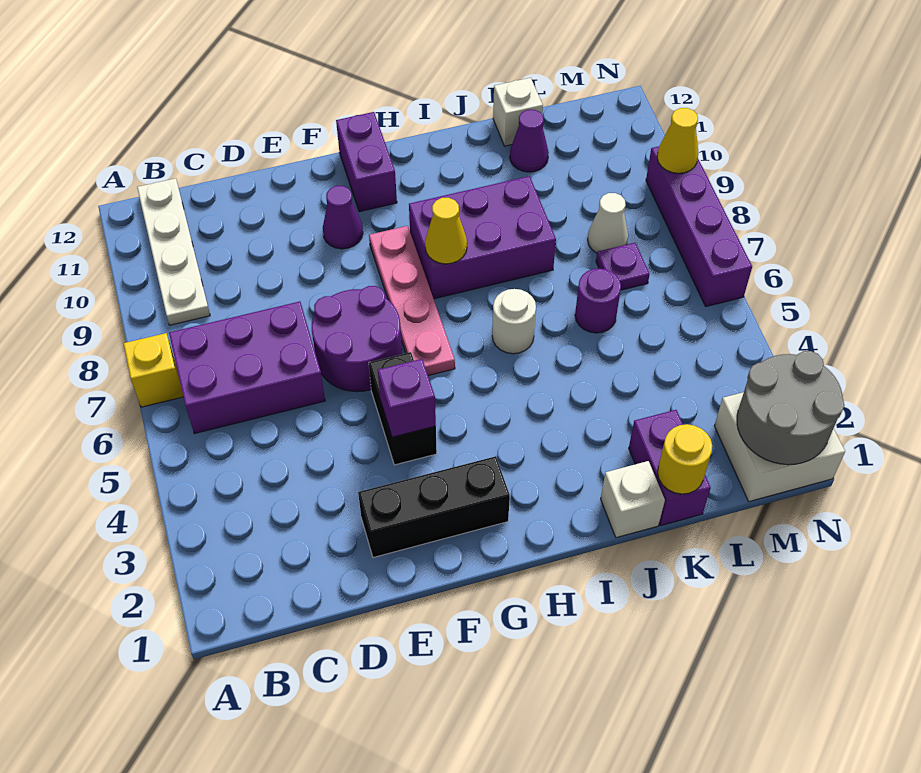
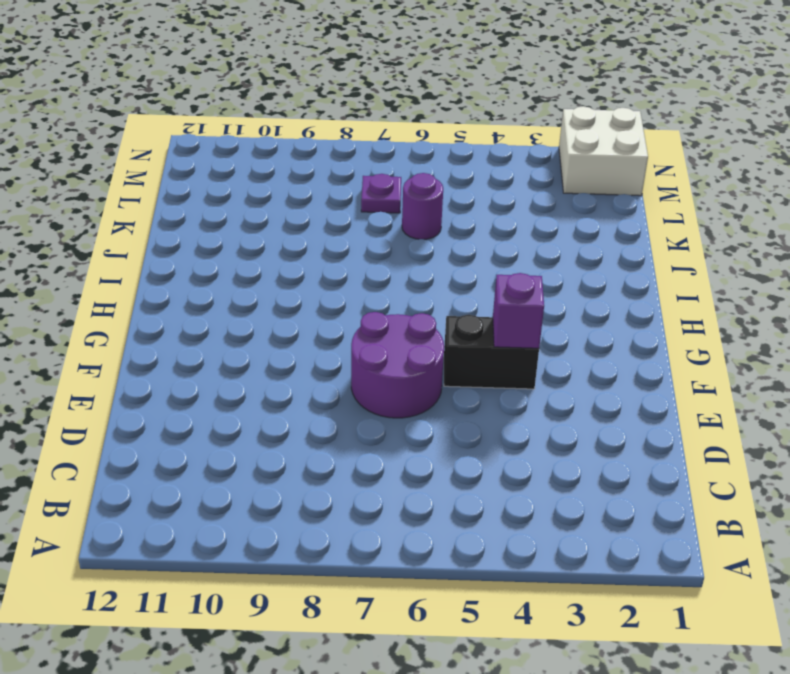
none -> yellow brick A7 level 1
none -> purple brick B6:D7 level 1
none -> white plate B9:B12 level 1

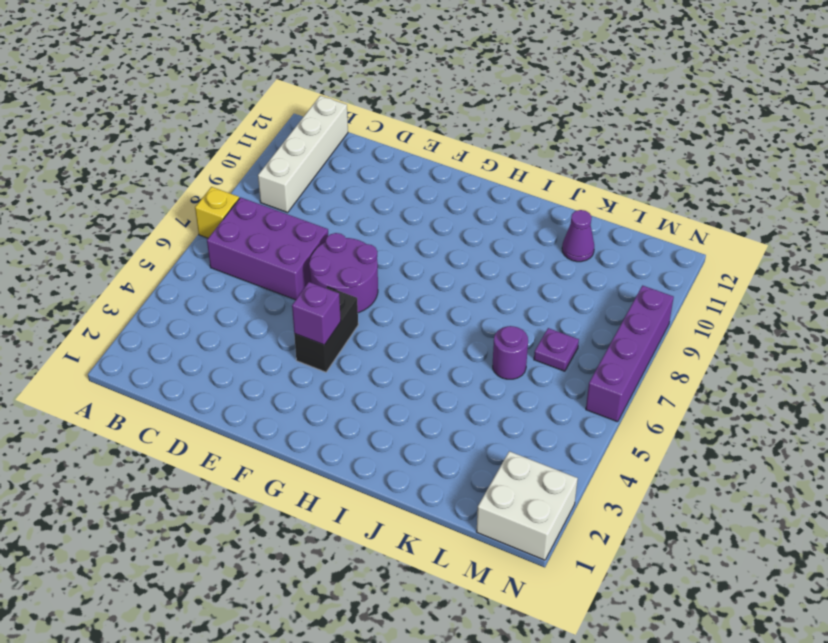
white brick B9:B12 level 1 -> white plate B9:B12 level 1
none -> black brick E2:G2 level 1
none -> purple cone F10 level 1
none -> pink plate G6:G9 level 1

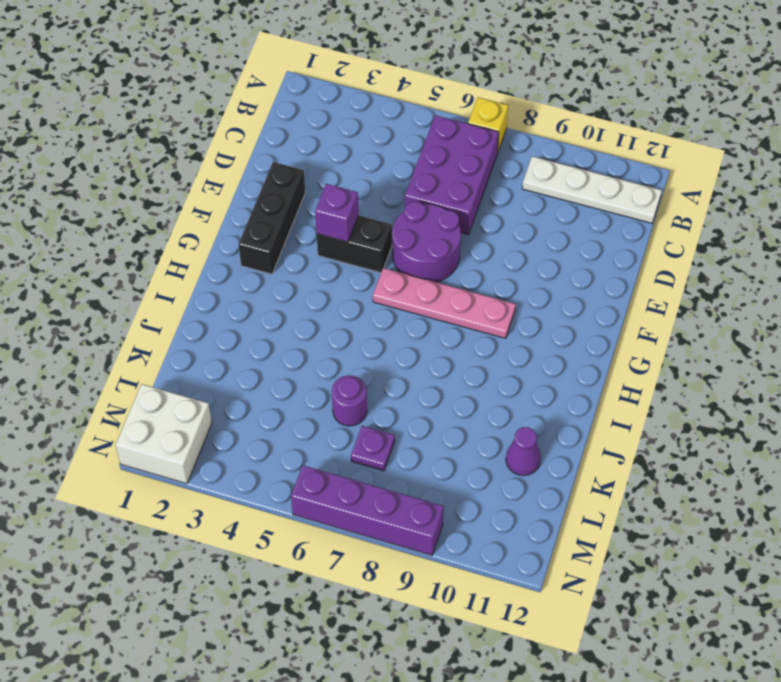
none -> purple cone F10 level 1
none -> purple brick G11:G12 level 1
none -> purple brick H8:J9 level 1

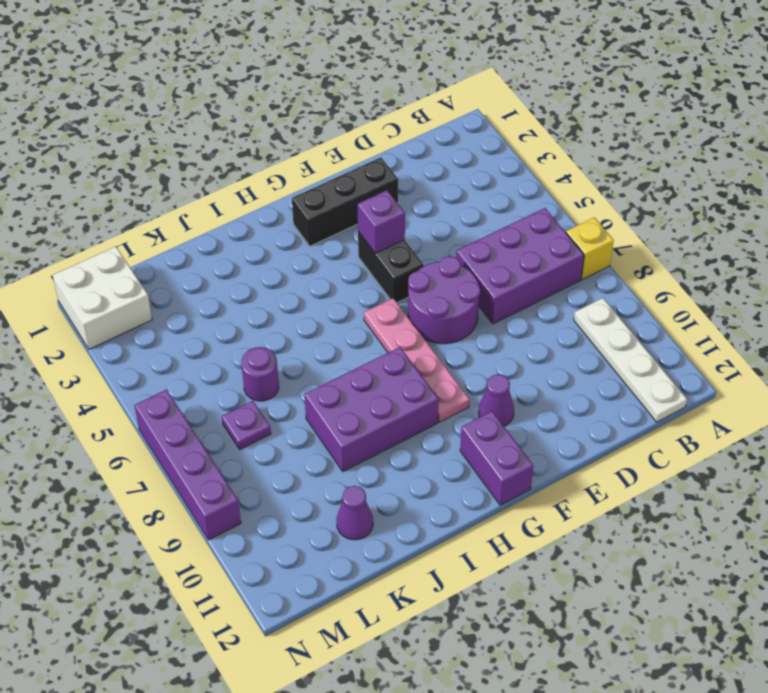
none -> white round brick I6 level 1
none -> white brick J1 level 1
none -> purple brick K1:K2 level 1

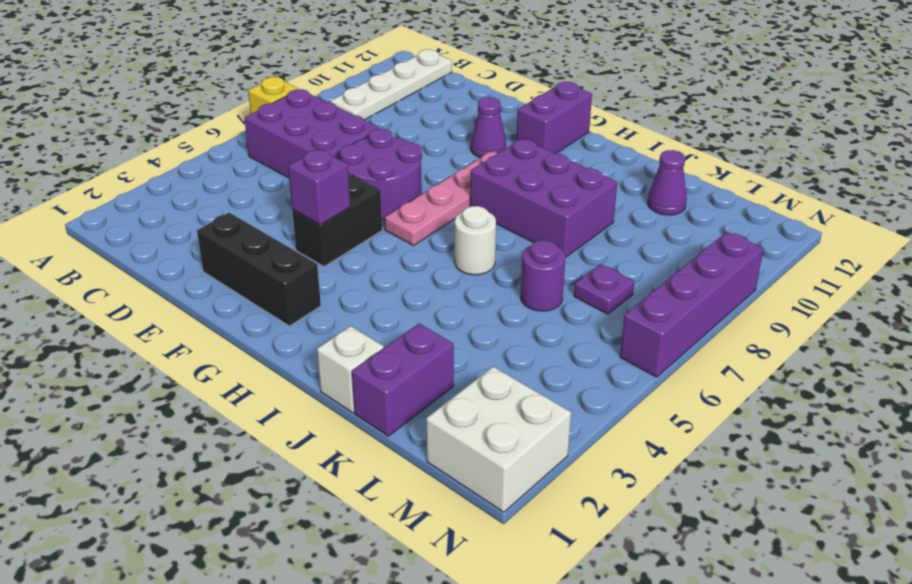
none -> white brick K12 level 1
none -> white cone L8 level 1
none -> yellow cone H8 level 2

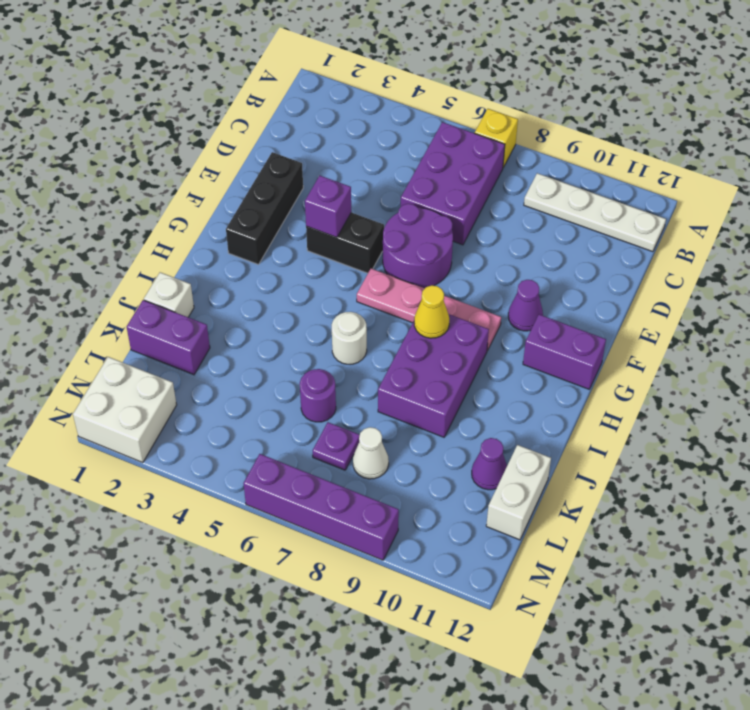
white brick K12:L12 level 1 -> white brick K12 level 1
none -> yellow round brick K1 level 2
none -> grey round brick M1:N2 level 2
none -> yellow cone N9 level 2

